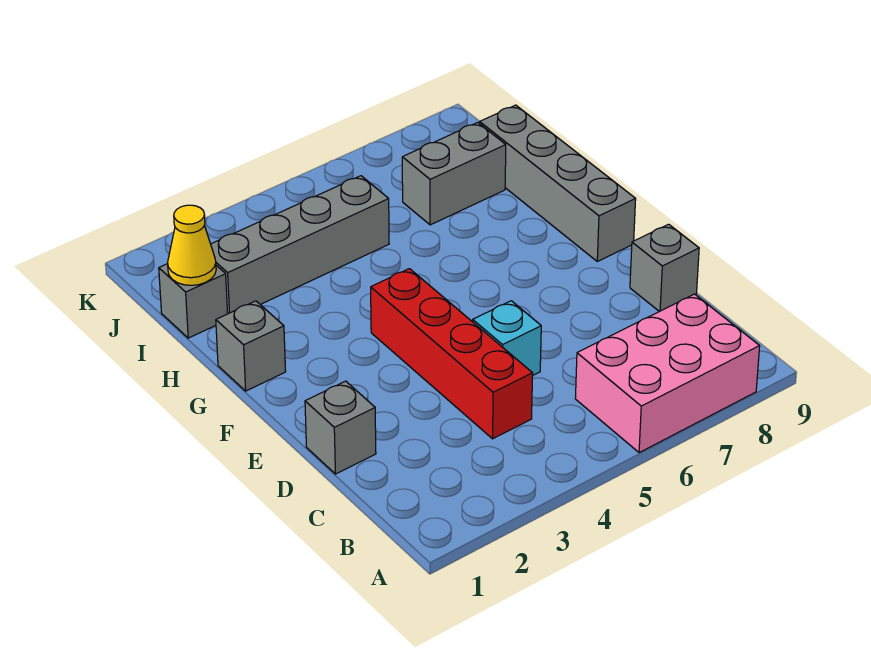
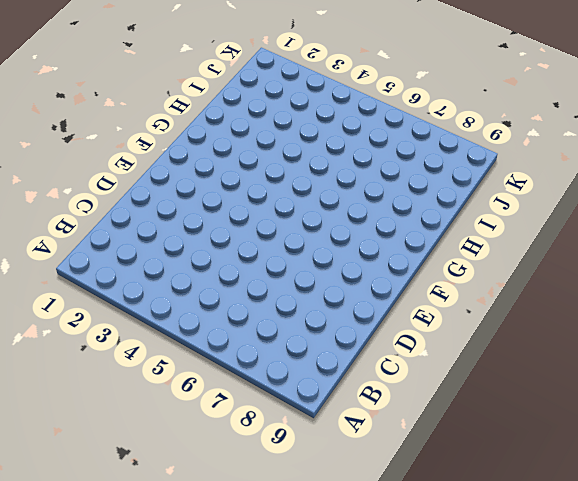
none -> pink brick A6:B8 level 1
none -> red brick C4:F4 level 1

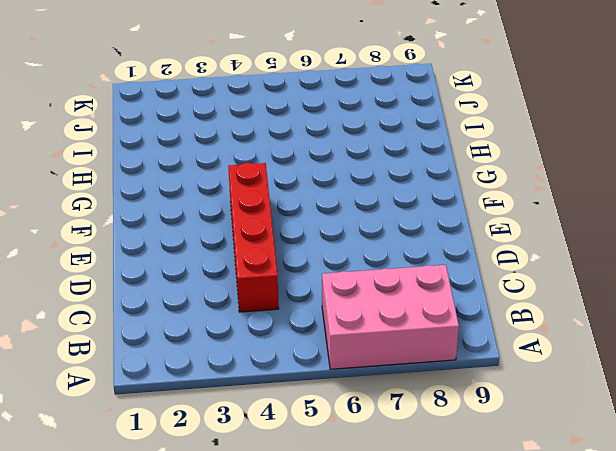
none -> grey brick D1 level 1
none -> cyan brick D5 level 1

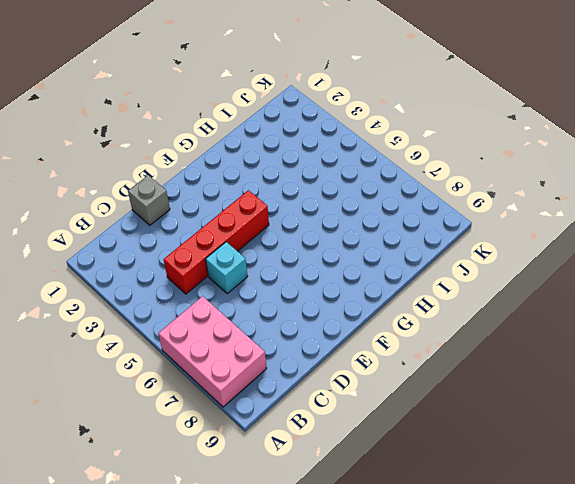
none -> grey brick D9 level 1
none -> grey brick F9:I9 level 1

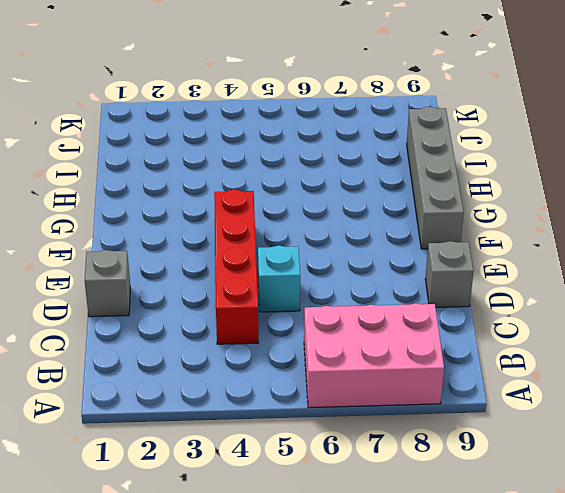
none -> grey brick G1 level 1
none -> grey brick I1 level 1

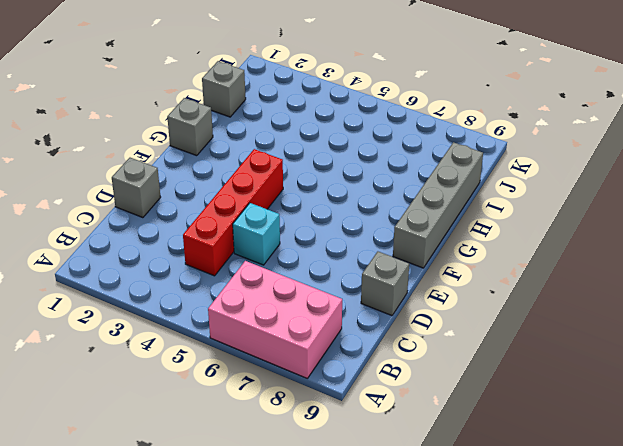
none -> grey brick I2:I5 level 1
none -> grey brick I7:I8 level 1

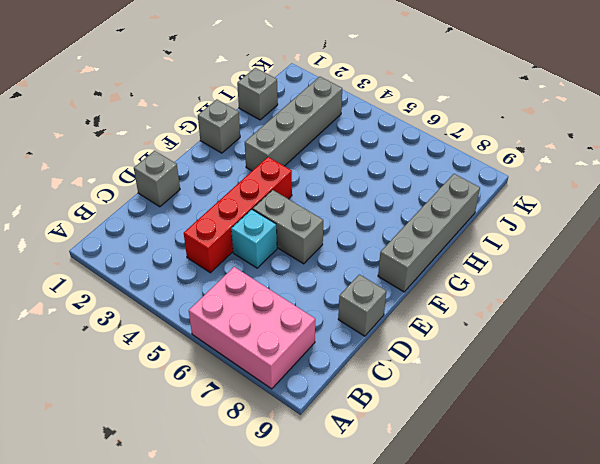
grey brick E5:E6 level 1 -> grey brick I7:I8 level 1
grey brick G3:J3 level 1 -> grey brick I2:I5 level 1
none -> yellow cone I1 level 2

